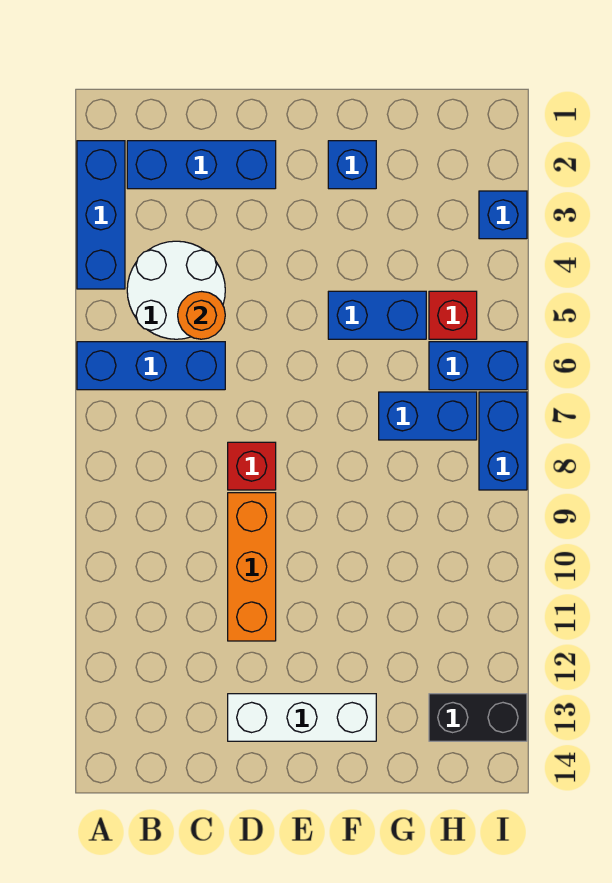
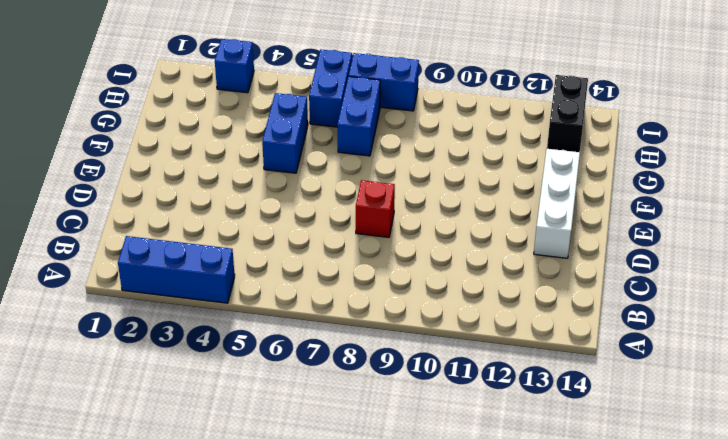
none -> blue brick A6:C6 level 1
none -> blue brick B2:D2 level 1
none -> white round brick B4:C5 level 1

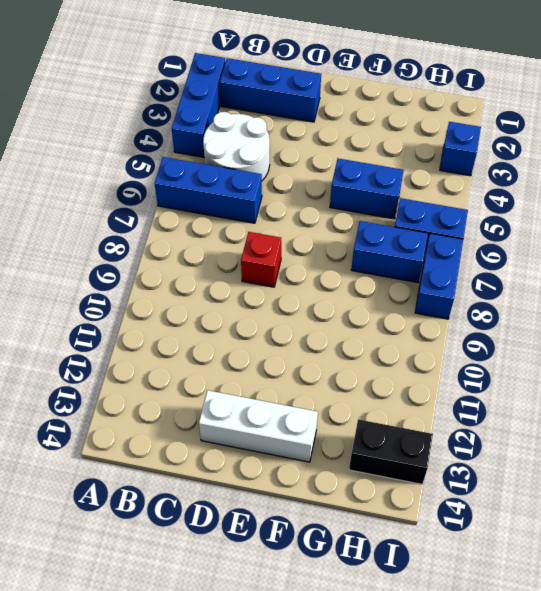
none -> orange brick D9:D11 level 1
none -> blue brick F2 level 1
none -> red brick H5 level 1

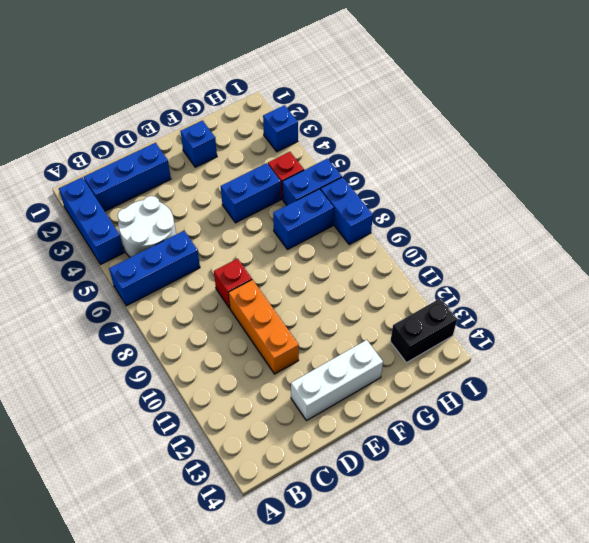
none -> orange round brick C5 level 2

